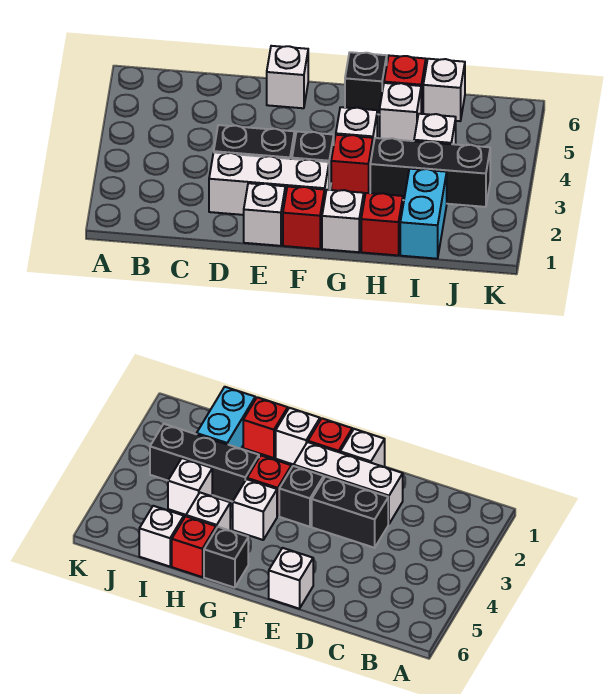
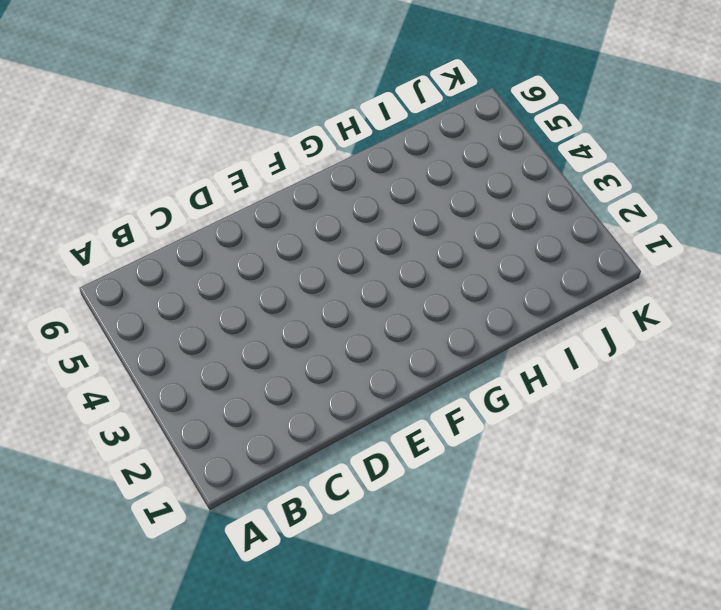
none -> white brick D2:F2 level 1
none -> black brick D3:E3 level 1
none -> white brick E1 level 1

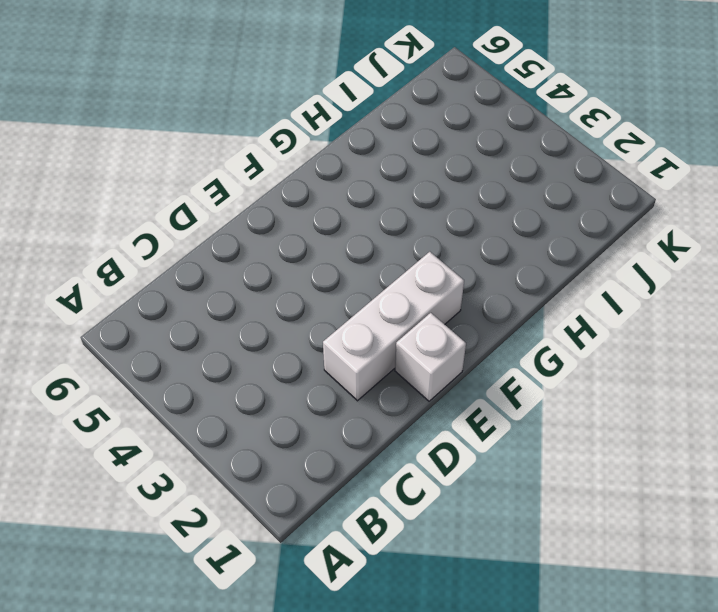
none -> black brick D3:E3 level 1
none -> white brick E6 level 1
none -> red brick F1 level 1

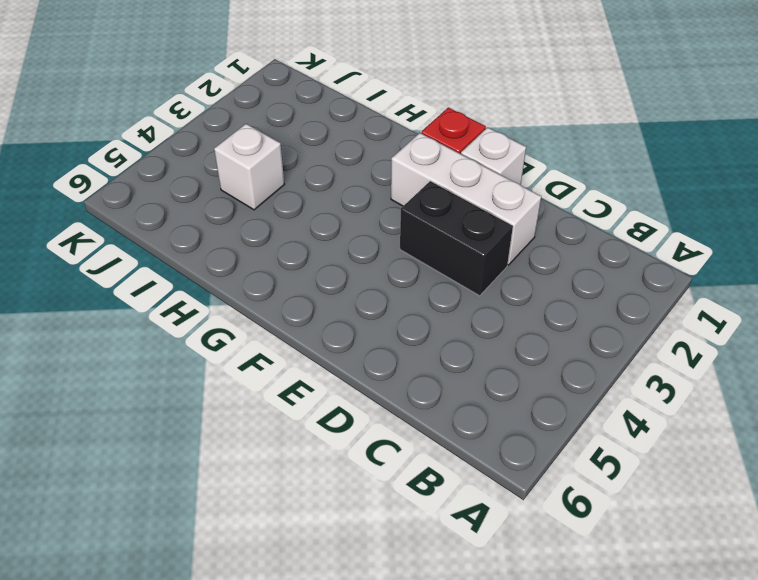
none -> white brick E6 level 1
none -> black brick F3 level 1
none -> white brick G1 level 1

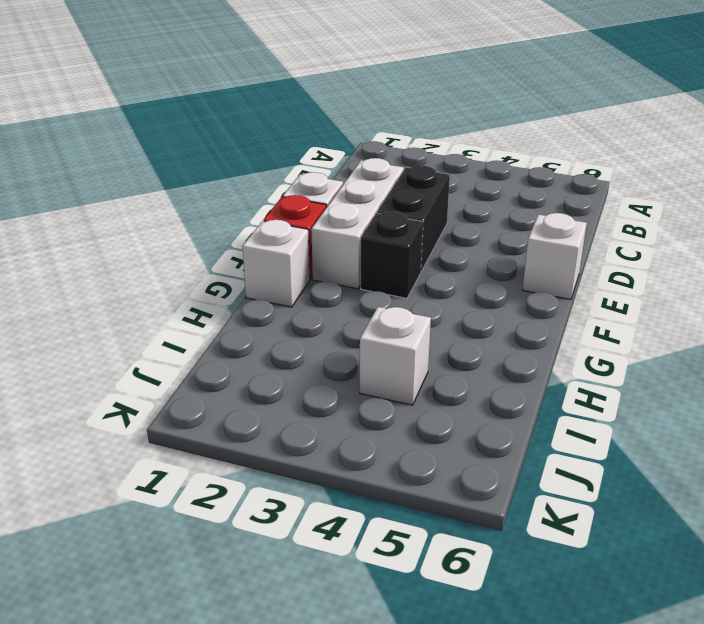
none -> red brick G3 level 1
none -> white brick G4 level 1
none -> black brick G6 level 1

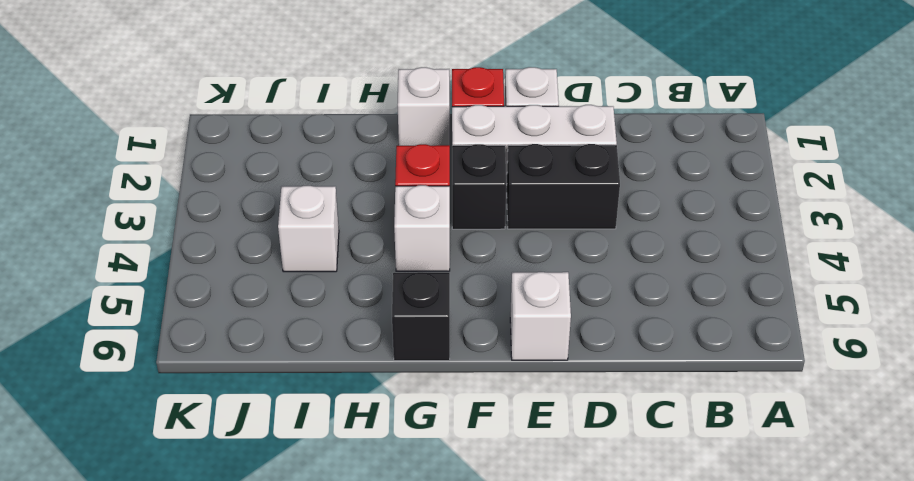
none -> red brick H1 level 1
none -> black brick H3:J3 level 1
none -> white brick H5 level 1

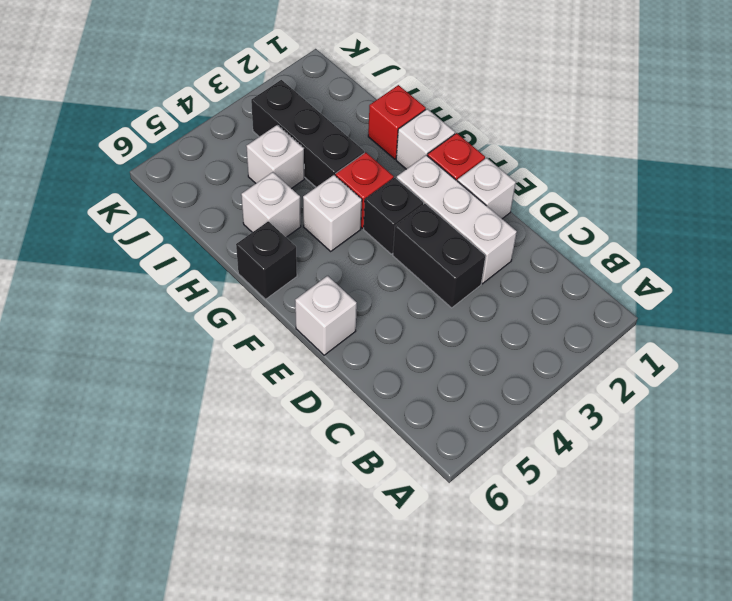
none -> red brick H6 level 1
none -> cyan brick I1:I2 level 1
none -> white brick I6 level 1

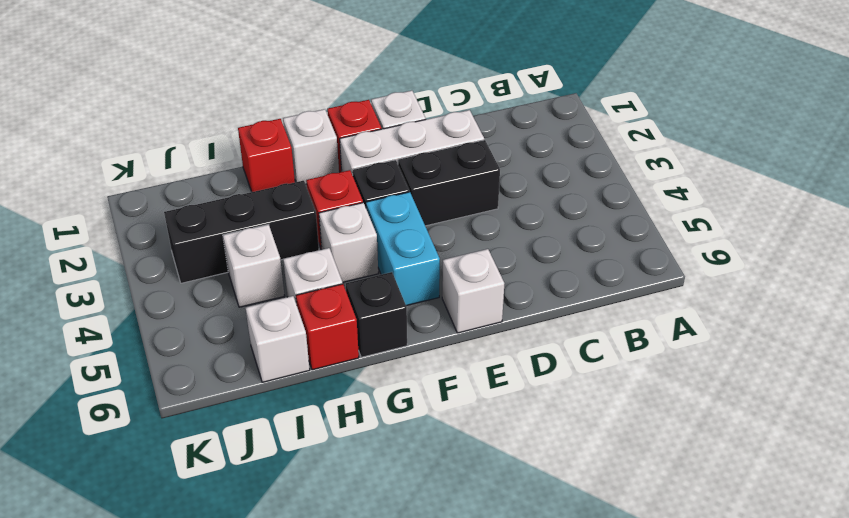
cyan brick F4:F5 level 1 -> cyan brick I1:I2 level 1

